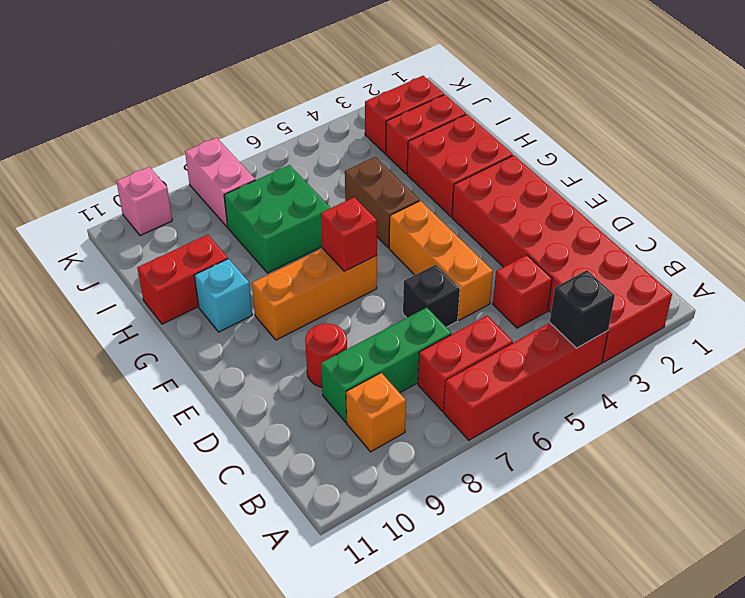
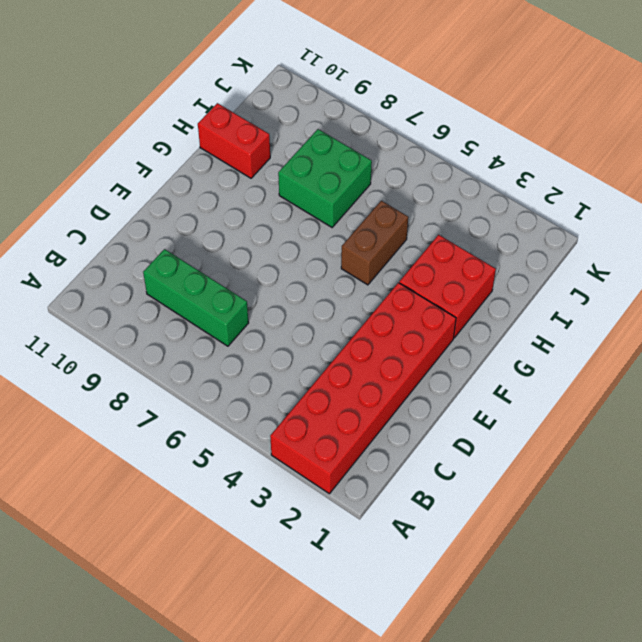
none -> red brick A4:A7 level 1
none -> red brick B6:B7 level 1
none -> orange brick B9 level 1

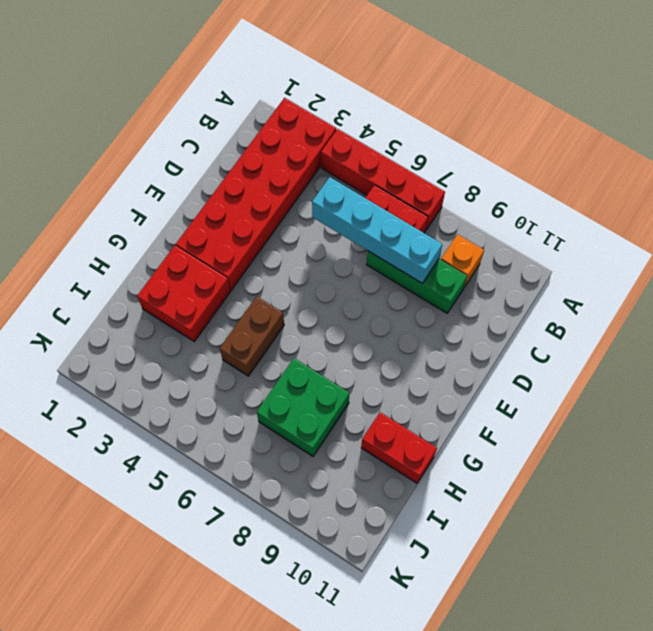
cyan brick C5:C8 level 2 -> none
none -> red brick C4 level 1
none -> orange brick D5:F5 level 1
none -> black brick D6 level 1

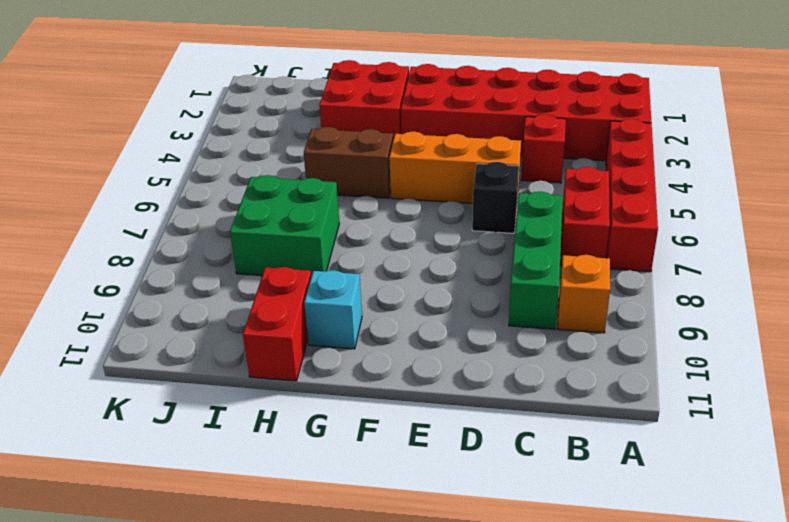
none -> red round brick D9 level 1
none -> orange brick F7:F9 level 1
none -> red brick I2:I3 level 1

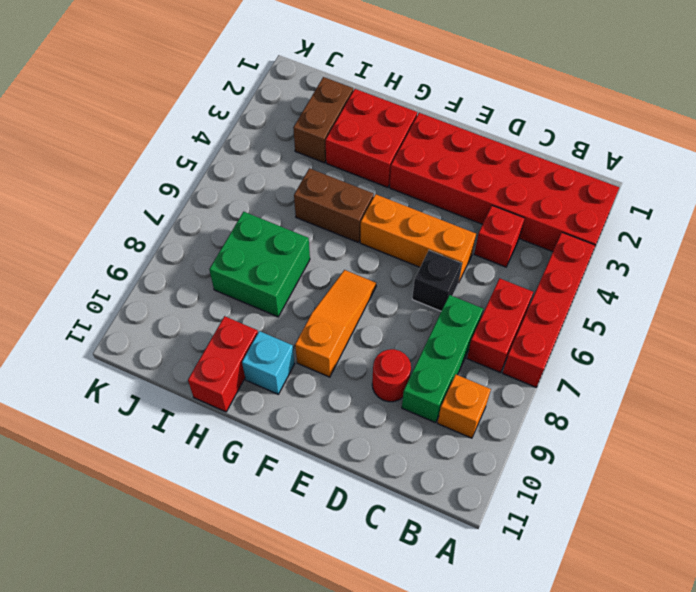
orange slope F7:F9 level 1 top 9 -> orange brick F7:F9 level 1
brown brick I2:I3 level 1 -> red brick I2:I3 level 1
none -> red brick J2:J3 level 1
none -> pink brick J8:K8 level 1
none -> pink brick K10 level 1

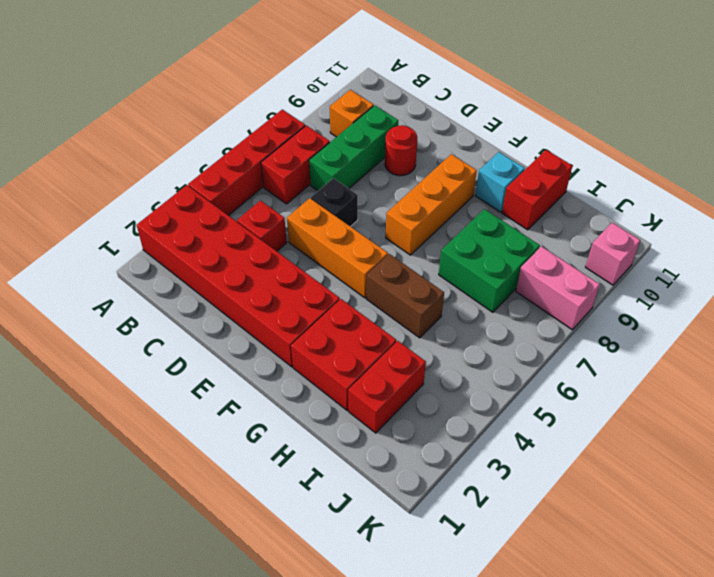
none -> red brick J2:J3 level 1
none -> black brick A4 level 2
none -> red brick F7 level 2

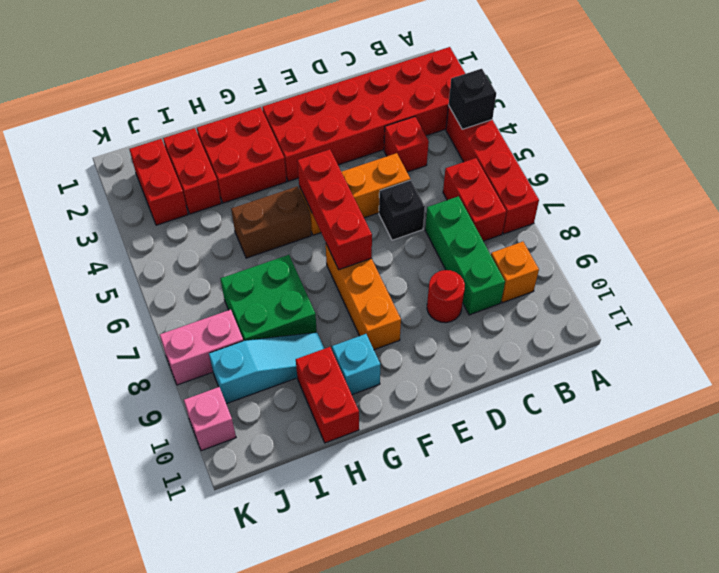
red brick F5:F7 level 2 -> red brick F7 level 2
cyan slope H9:J9 level 1 top J -> none

